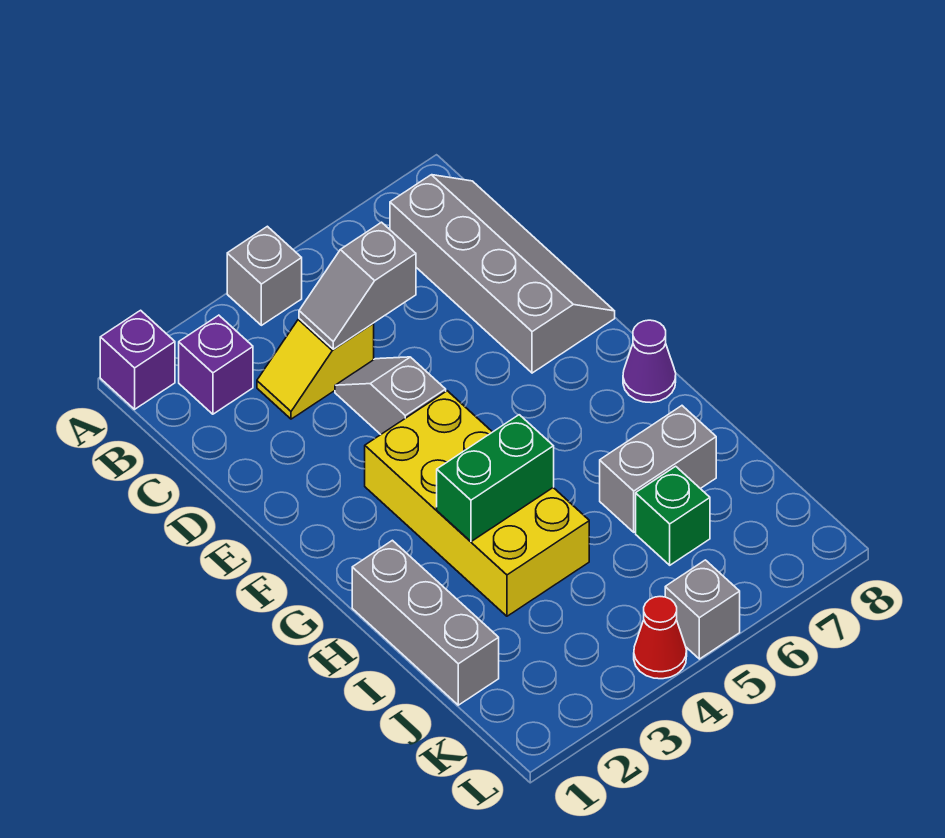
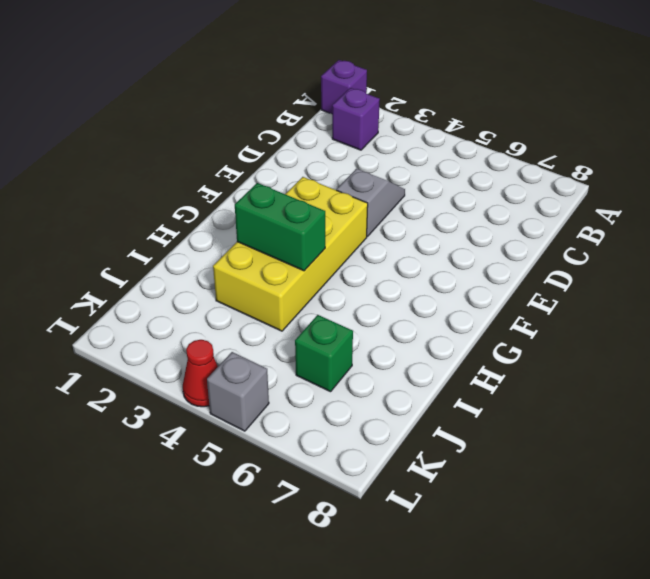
none -> grey brick A4 level 1
none -> grey slope B7:E8 level 1 top 7
none -> yellow slope C3:C4 level 1 top 4

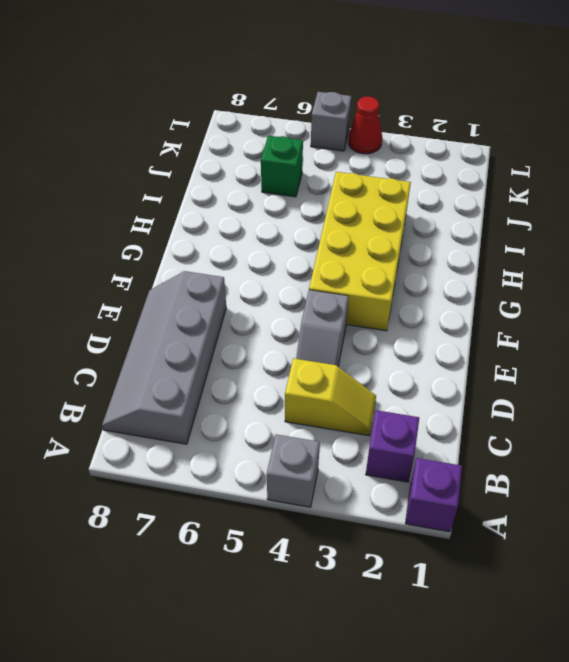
none -> purple cone G8 level 1
none -> grey brick H1:J1 level 1
none -> grey brick I6:I7 level 1

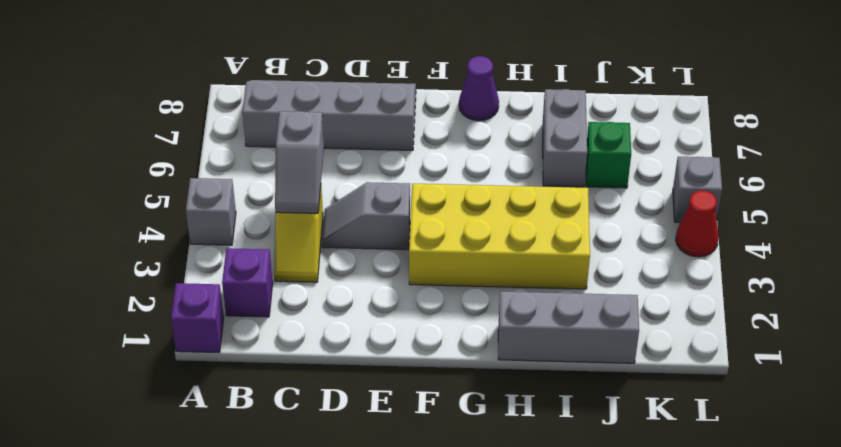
none -> green brick H3:H4 level 2

